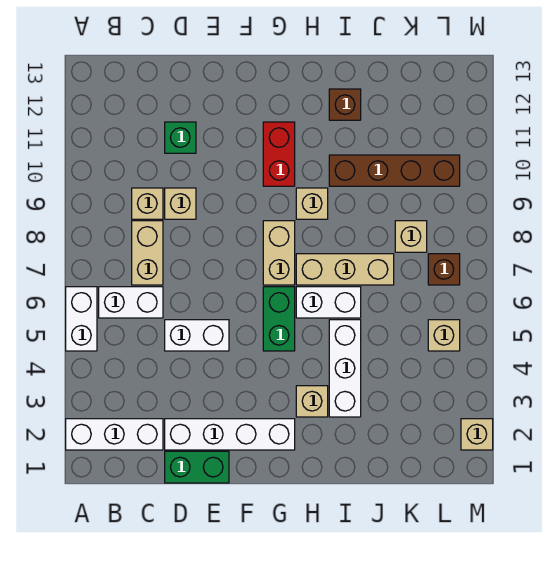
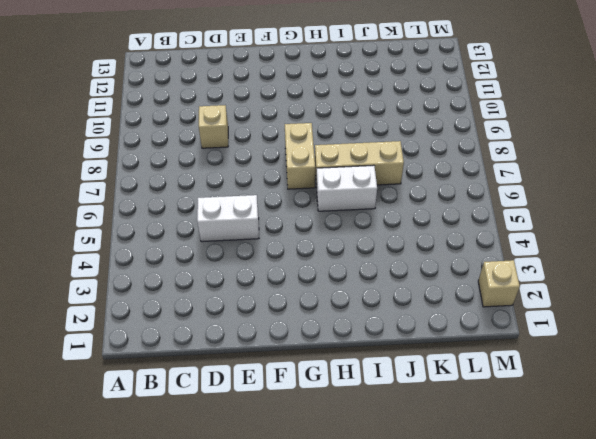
none -> white brick A2:C2 level 1
none -> white brick A5:A6 level 1
none -> white brick B6:C6 level 1

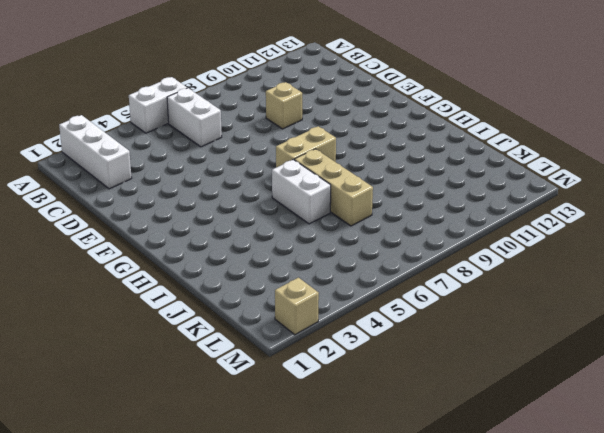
none -> tan brick C7:C8 level 1
none -> tan brick C9 level 1
none -> green brick D1:E1 level 1

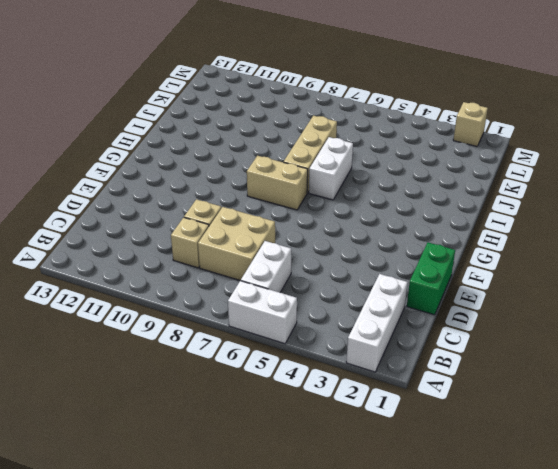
tan brick C7:D8 level 1 -> tan brick C7:C8 level 1
none -> white brick D2:G2 level 1
none -> white brick D5:E5 level 1
none -> green brick D11 level 1

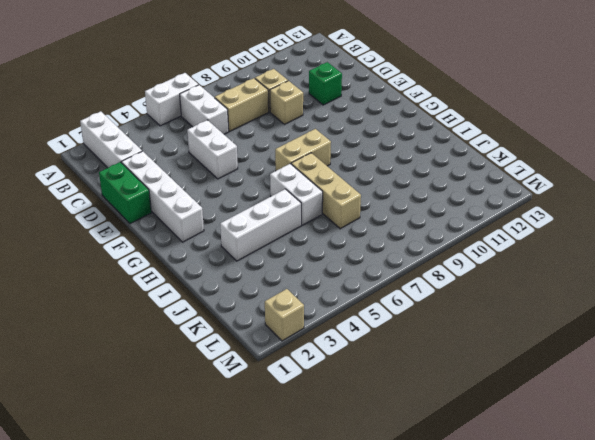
none -> green brick G5:G6 level 1
none -> red brick G10:G11 level 1
none -> tan brick H3 level 1

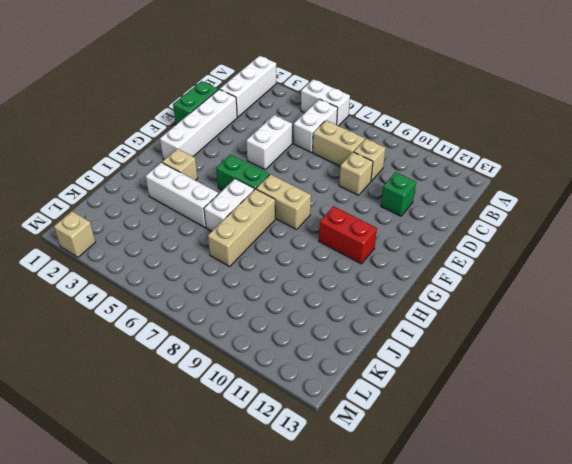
none -> tan brick H9 level 1
none -> brown brick I10:L10 level 1
none -> brown brick I12 level 1

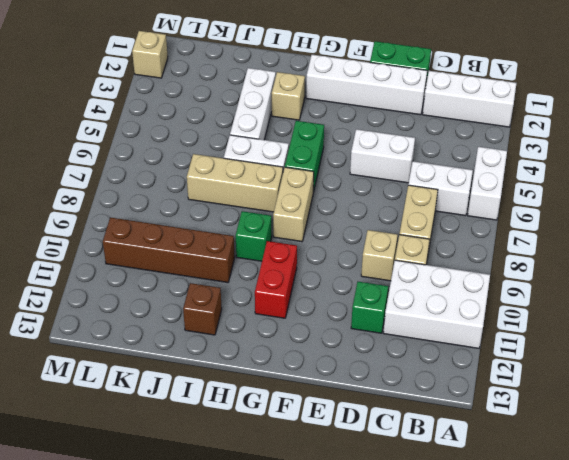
white brick A10:C11 level 1 -> none
green brick H9 level 1 -> tan brick H9 level 1
none -> tan brick K8 level 1
none -> tan brick L5 level 1
none -> brown brick L7 level 1

